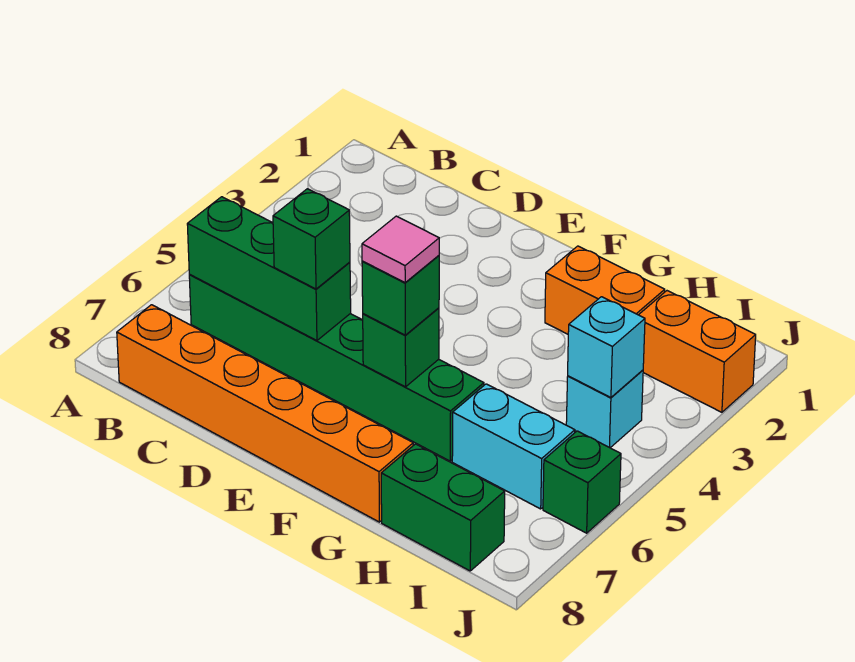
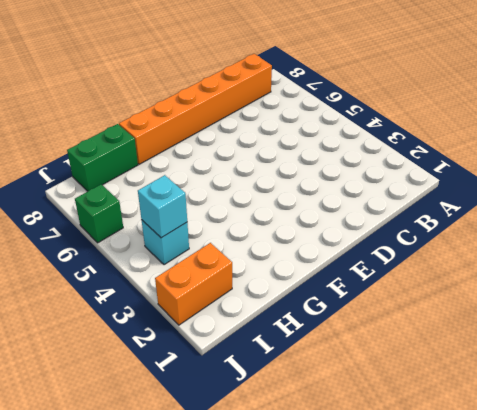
none -> green brick B6:G6 level 1
none -> orange brick G2:H2 level 1
none -> cyan brick H6:I6 level 1

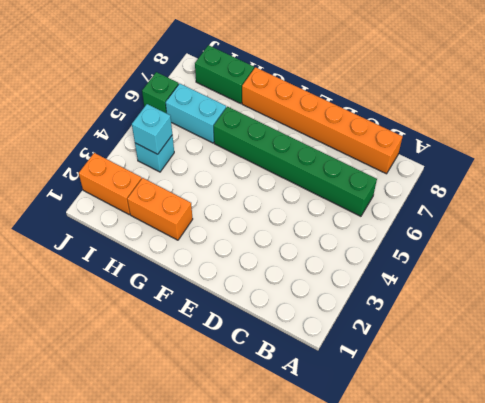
none -> green brick B6:D6 level 2
none -> green brick F6 level 2
none -> green brick D6 level 3

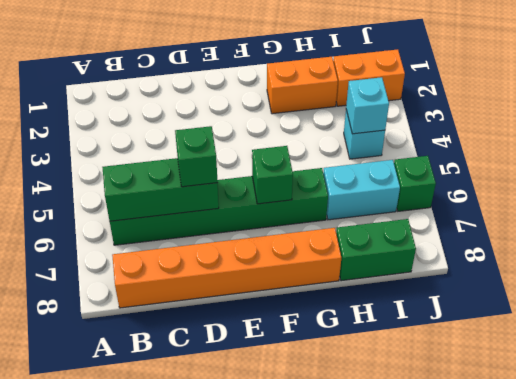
none -> green brick F6 level 3
none -> pink tile F6 level 4

